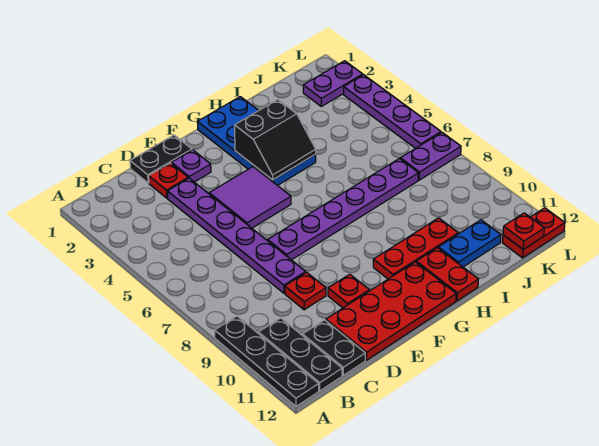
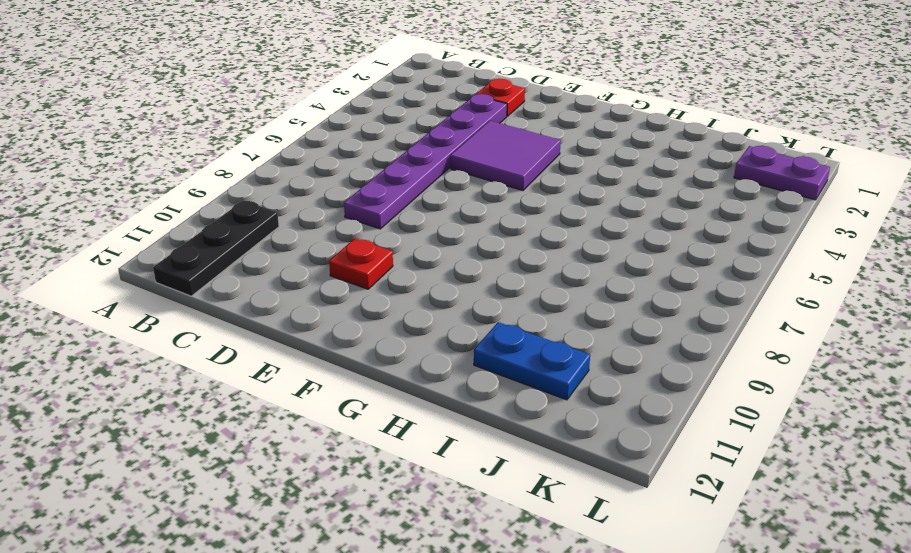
none -> black plate A9:A12 level 1
none -> black plate C11:C12 level 1
none -> black plate D1:E1 level 1

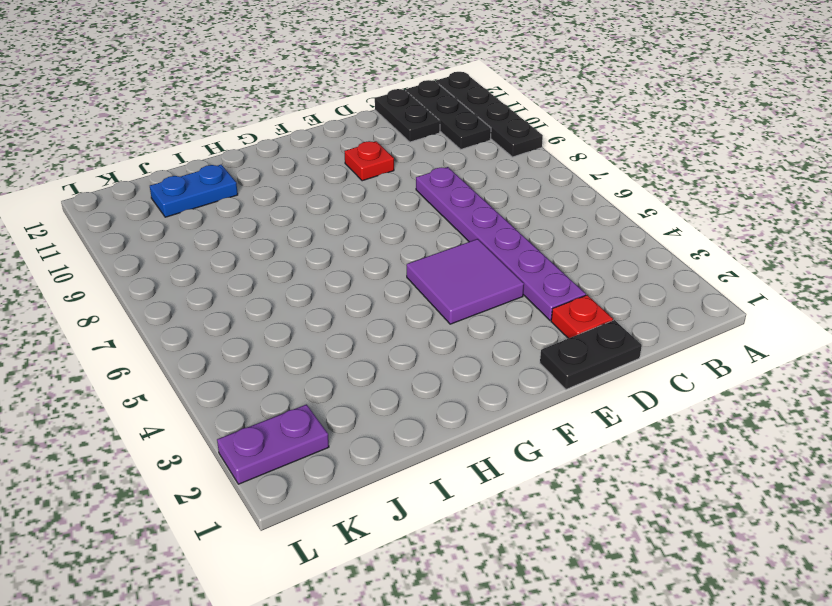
none -> red plate D9 level 1
none -> red plate D11:G12 level 1
none -> purple plate E2 level 1

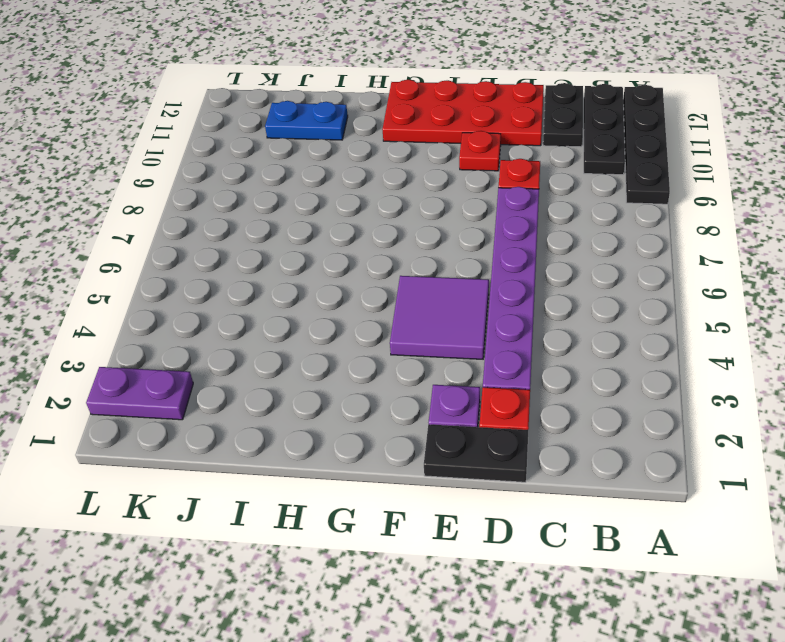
none -> purple plate E7:J7 level 1
none -> blue plate G1:H4 level 1
none -> red plate G10:I10 level 1

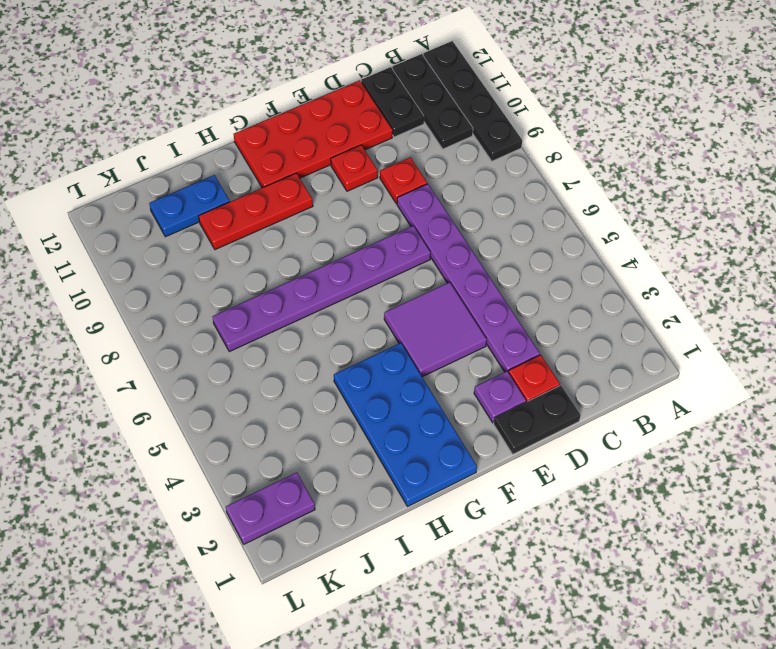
none -> red plate H11:H12 level 1
none -> purple plate K7:L7 level 1
none -> red plate K12:L12 level 1

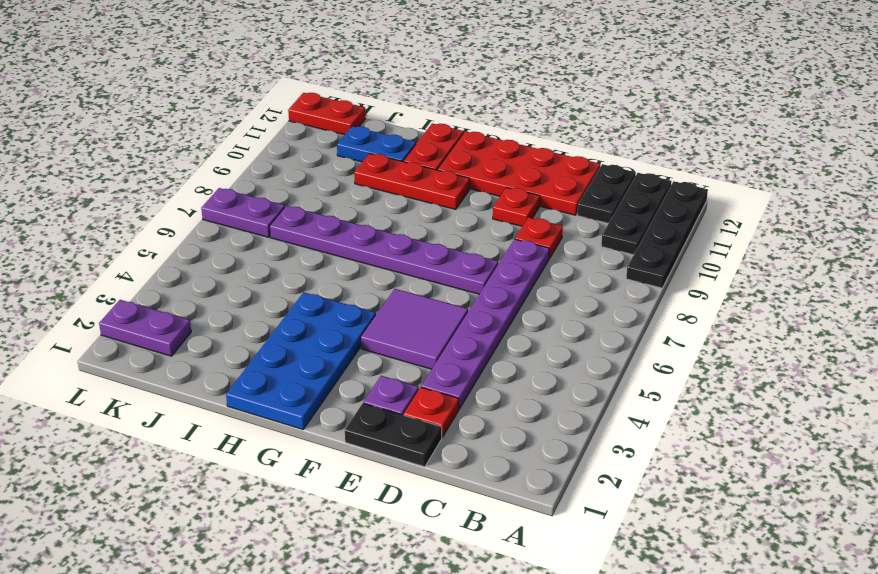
none -> purple plate L3:L6 level 1
none -> black slope G3:H4 level 2 top 3
none -> red plate K12 level 2

